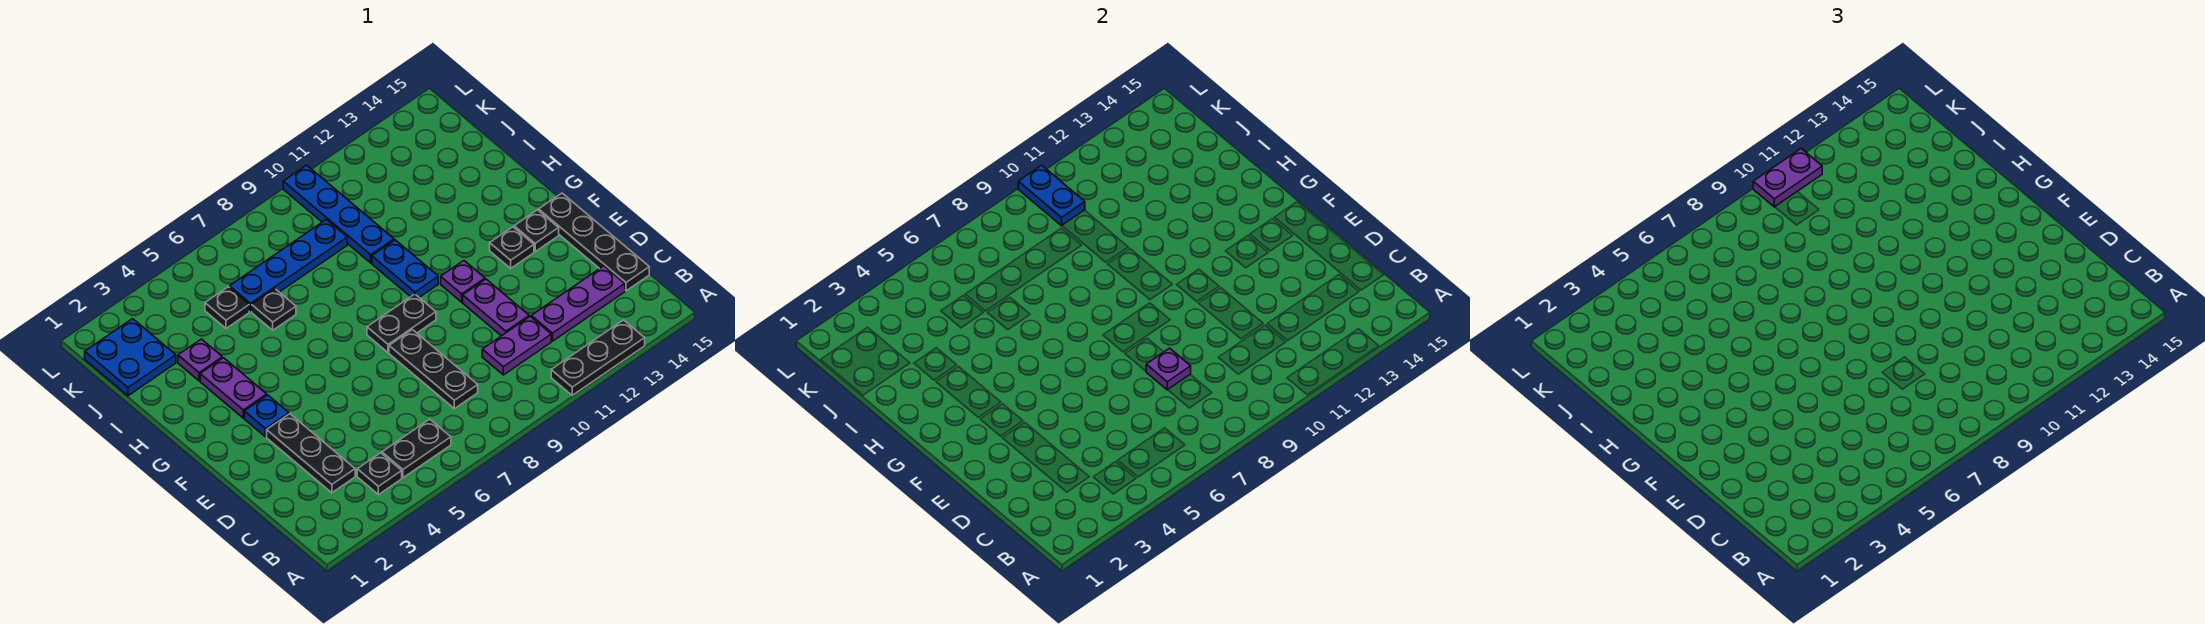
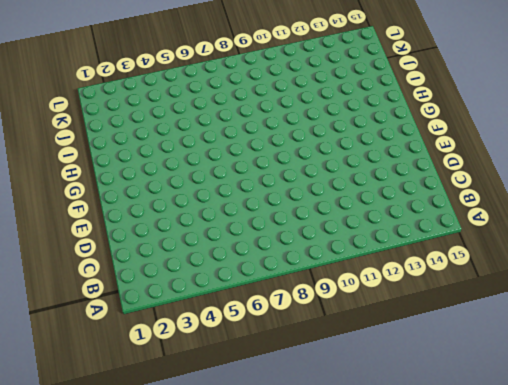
none -> black plate A11:A13 level 1
none -> black plate B4 level 1
none -> black plate B5:B6 level 1

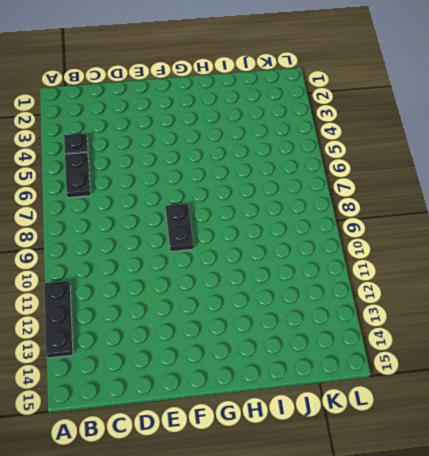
none -> black plate C3:E3 level 1
none -> black plate C8:E8 level 1
none -> purple plate C10:C11 level 1

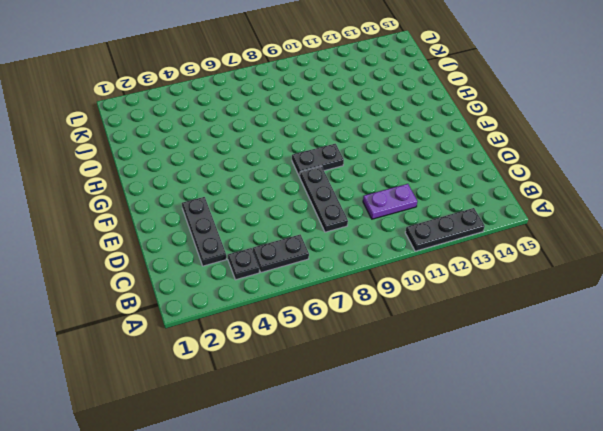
none -> purple plate C12:C14 level 1
none -> black plate C15:F15 level 1
none -> purple plate D11:E11 level 1

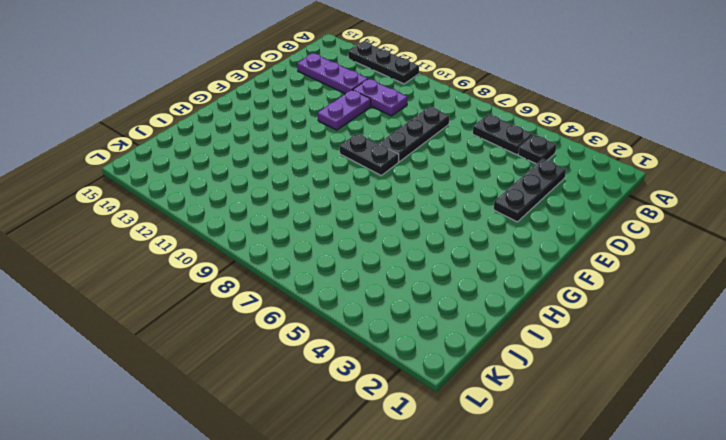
none -> black plate C15:F15 level 1
none -> blue plate F3 level 1
none -> purple plate F11 level 1

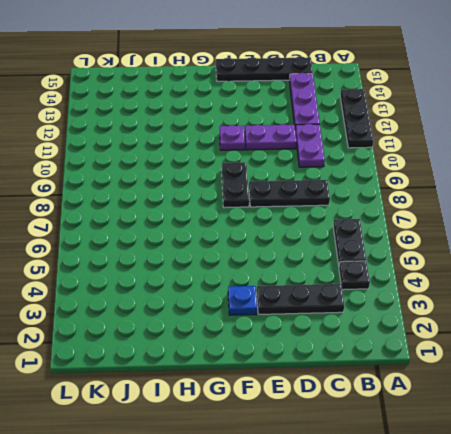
none -> black plate F13 level 1
none -> black plate F14 level 1
none -> purple plate G3:H3 level 1

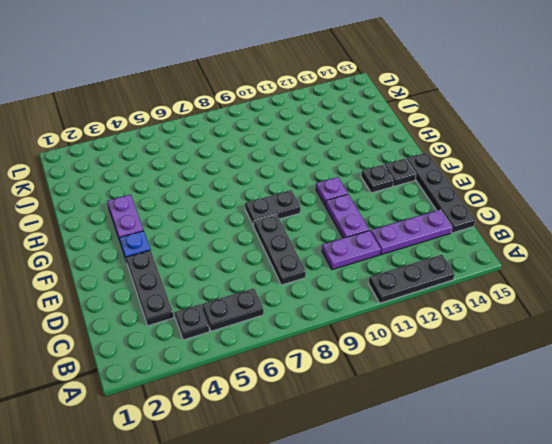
none -> blue plate G10:H10 level 1
none -> purple plate I3 level 1
none -> black plate I6 level 1

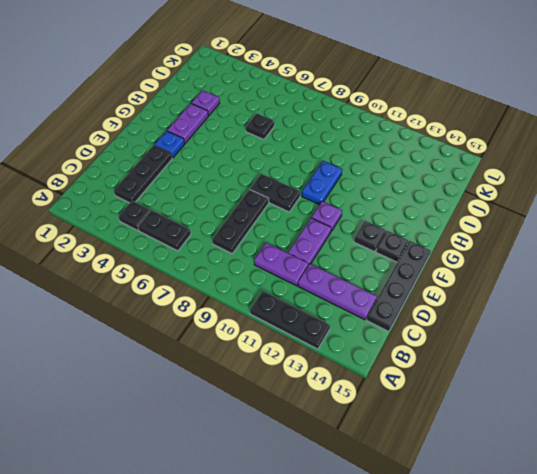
none -> blue plate I10:L10 level 1
none -> blue plate J1:K2 level 1
none -> black plate J5 level 1

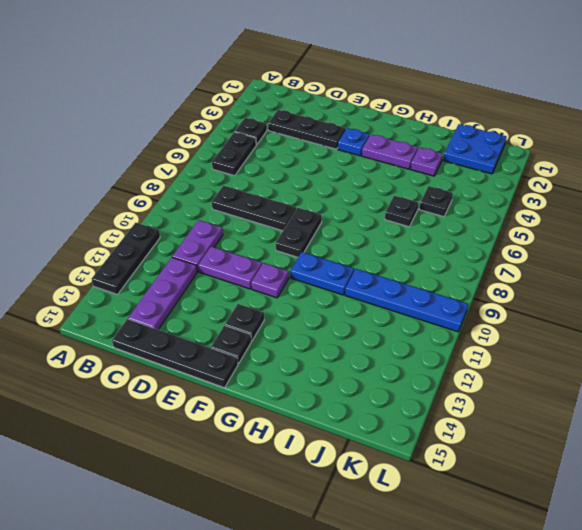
none -> blue plate J6:J9 level 1
none -> purple plate D8 level 2
none -> blue plate K10:L10 level 2

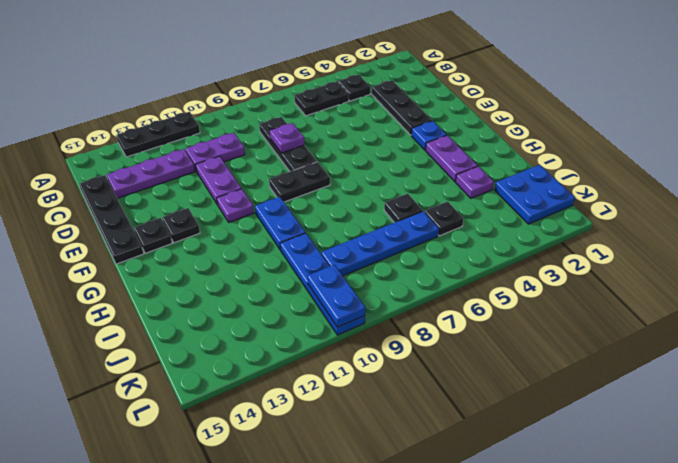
none -> purple plate L10:L11 level 3

